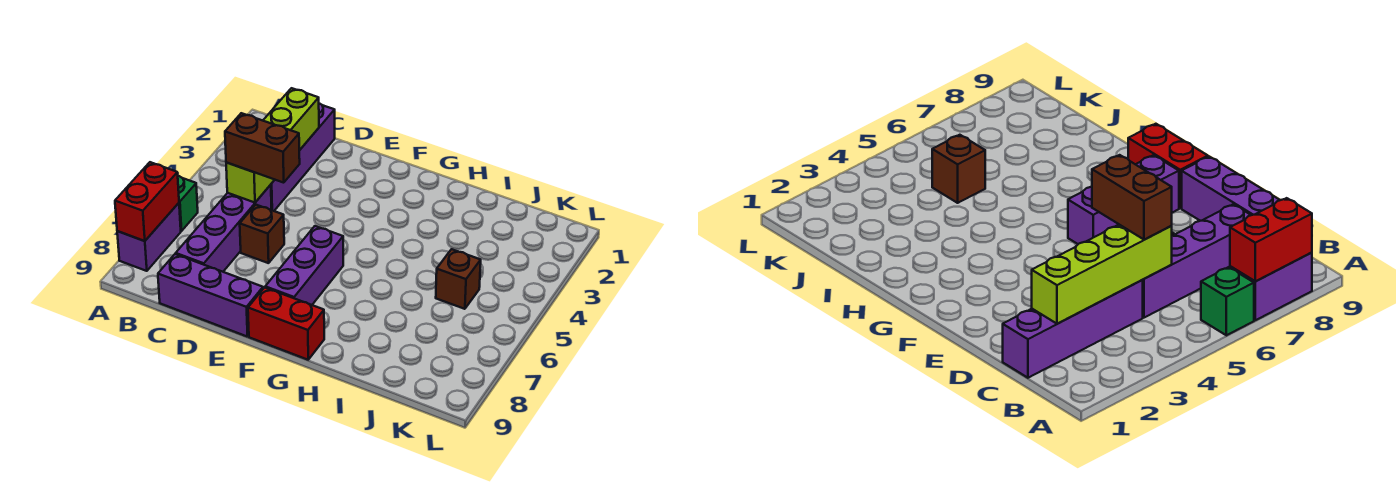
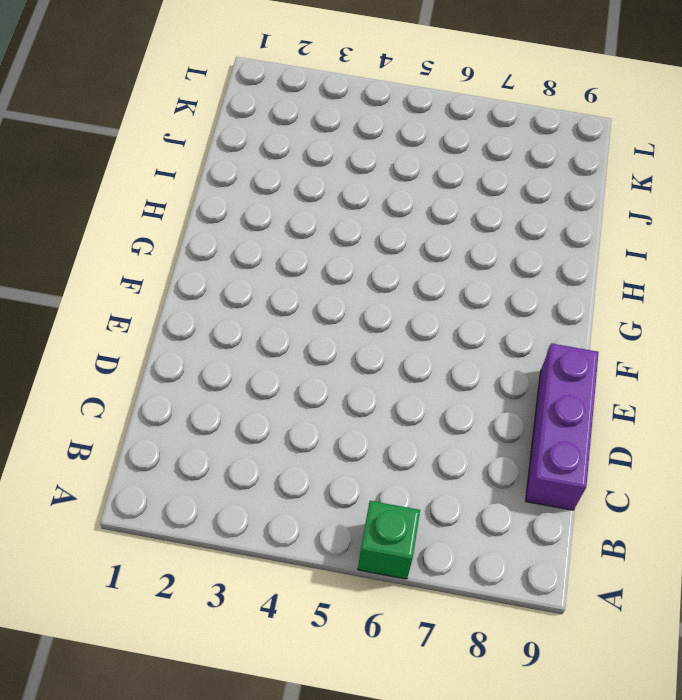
none -> purple brick A7:A8 level 1
none -> purple brick C1:C4 level 1
none -> purple brick C5:C8 level 1

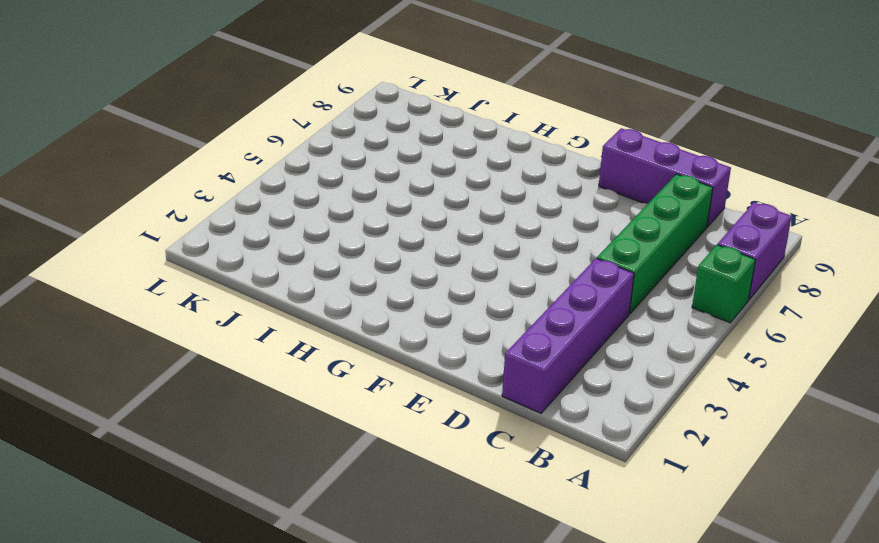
green brick C5:C8 level 1 -> purple brick C5:C8 level 1
none -> brown brick D6 level 1
none -> purple brick F6:F8 level 1
none -> red brick F9:G9 level 1

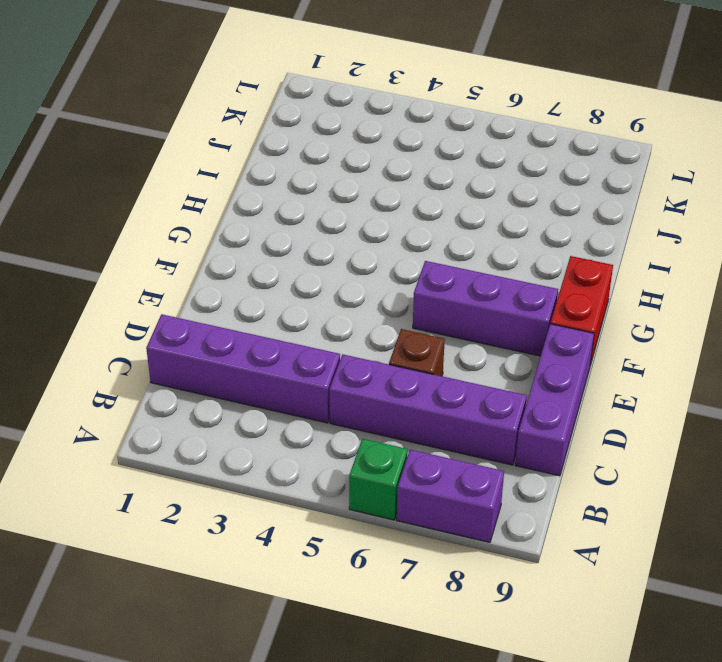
none -> brown brick J5 level 1
none -> red brick A7:A8 level 2
none -> lime brick C2:C5 level 2

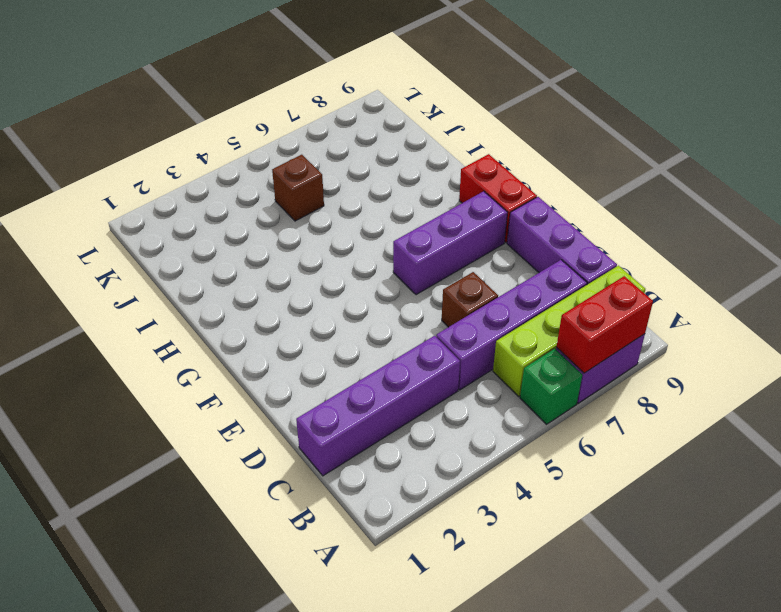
lime brick B6:B9 level 1 -> lime brick C2:C5 level 2
none -> brown brick C5:D5 level 3

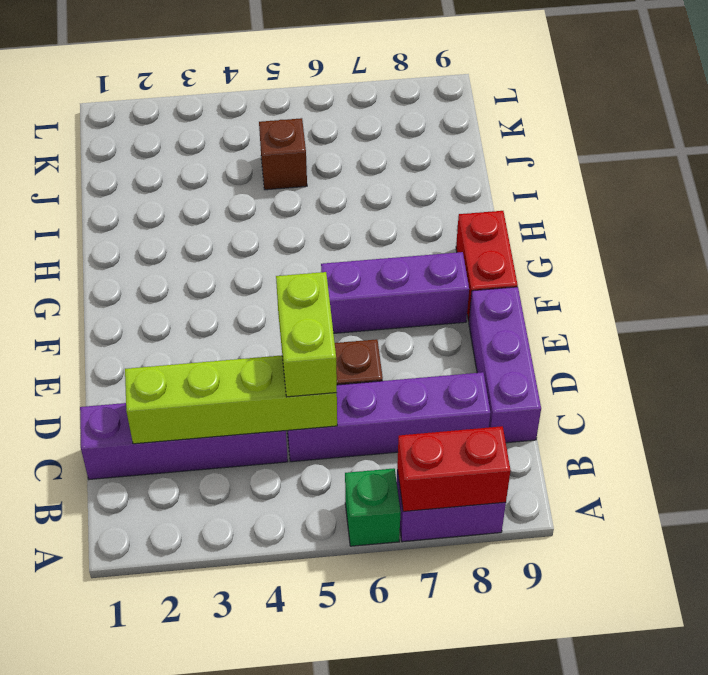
lime brick C5:D5 level 3 -> brown brick C5:D5 level 3

